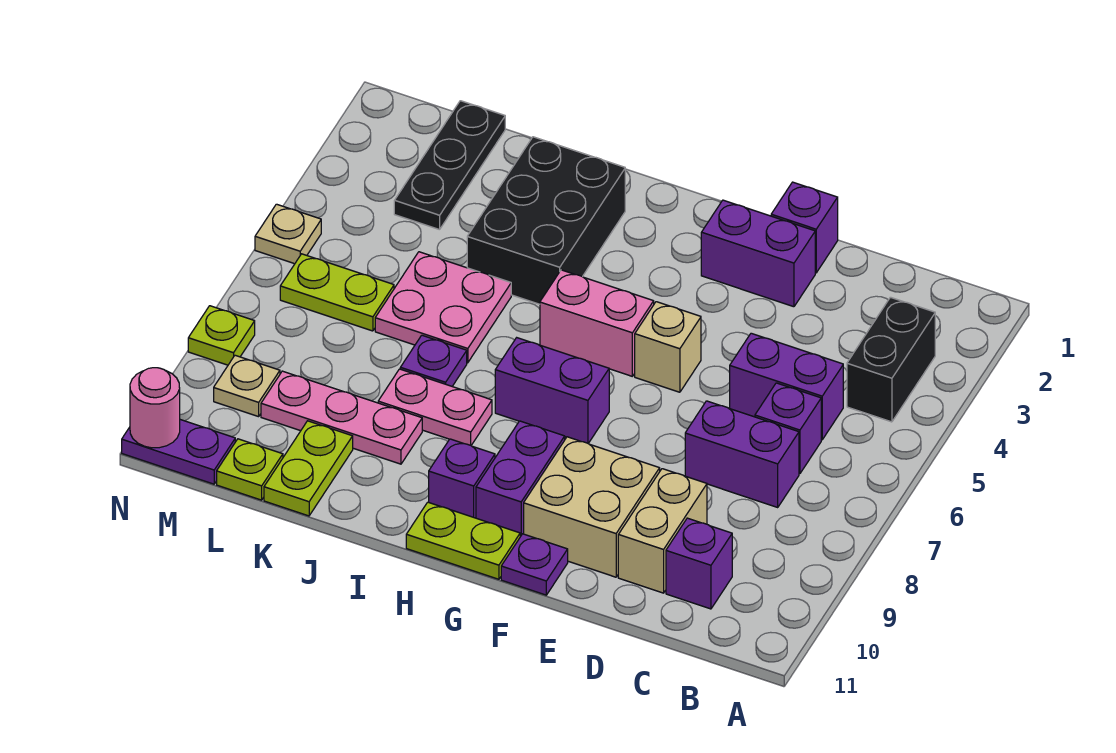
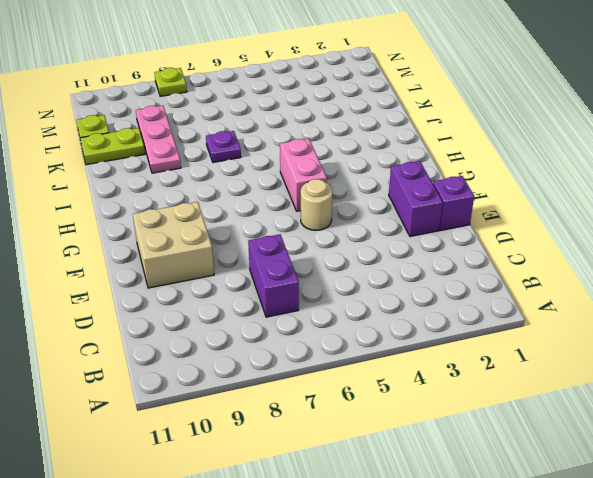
tan round brick F5 level 1 -> tan brick F5 level 1
none -> black brick B3:B4 level 1
none -> purple brick C5:D5 level 1
none -> purple brick C6 level 1
none -> purple brick C10 level 1

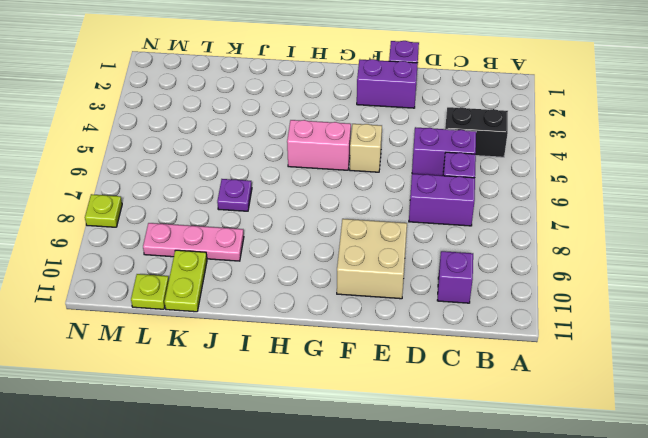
black brick B4:C4 level 1 -> black brick B3:B4 level 1
none -> tan brick D9:D10 level 1
none -> purple plate F11 level 1
none -> purple brick G7:H7 level 1
none -> purple brick G9:G10 level 1

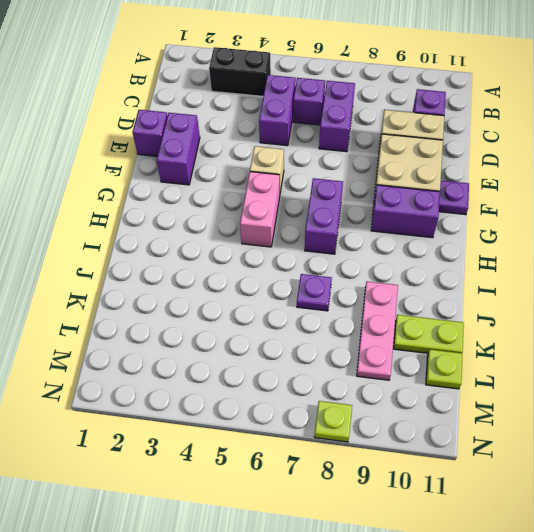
none -> lime plate G11:H11 level 1
none -> purple brick H10 level 1
none -> black brick I2:J4 level 1
none -> pink plate I8:J8 level 1

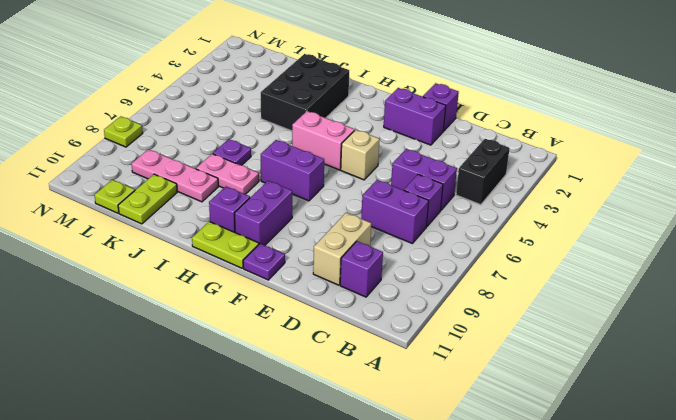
none -> tan brick E9:F10 level 1
none -> pink plate J5:K6 level 1
none -> black plate L1:L3 level 1
none -> lime plate L6:M6 level 1

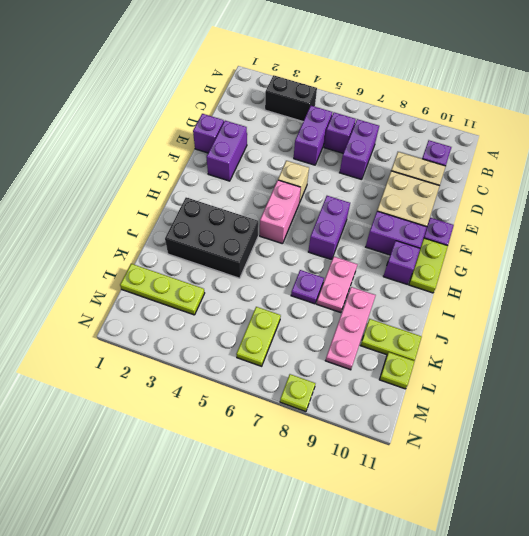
lime plate L1:L3 level 1 -> black plate L1:L3 level 1
none -> pink plate J5:K6 level 1
none -> tan plate M9 level 1
none -> purple plate M11:N11 level 1
none -> tan plate N5 level 1

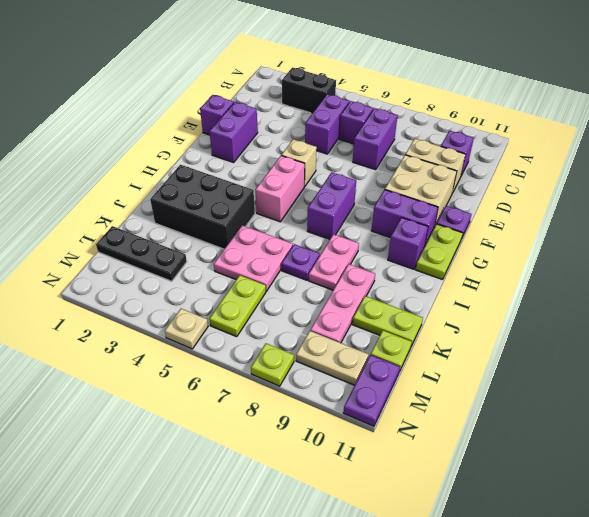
tan plate M9:M10 level 1 -> tan plate M9 level 1
none -> pink round brick N11 level 2

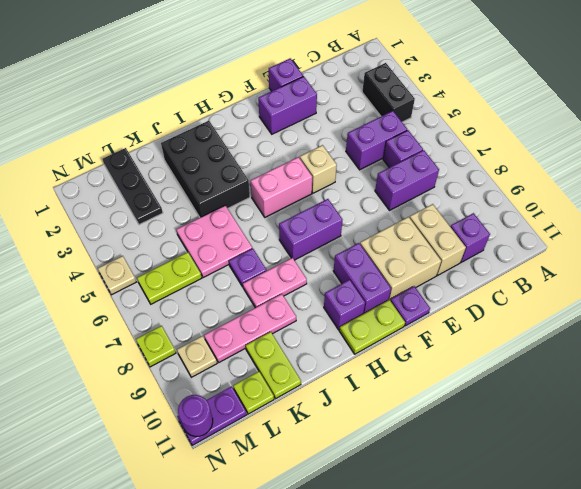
purple round brick N11 level 2 -> pink round brick N11 level 2

